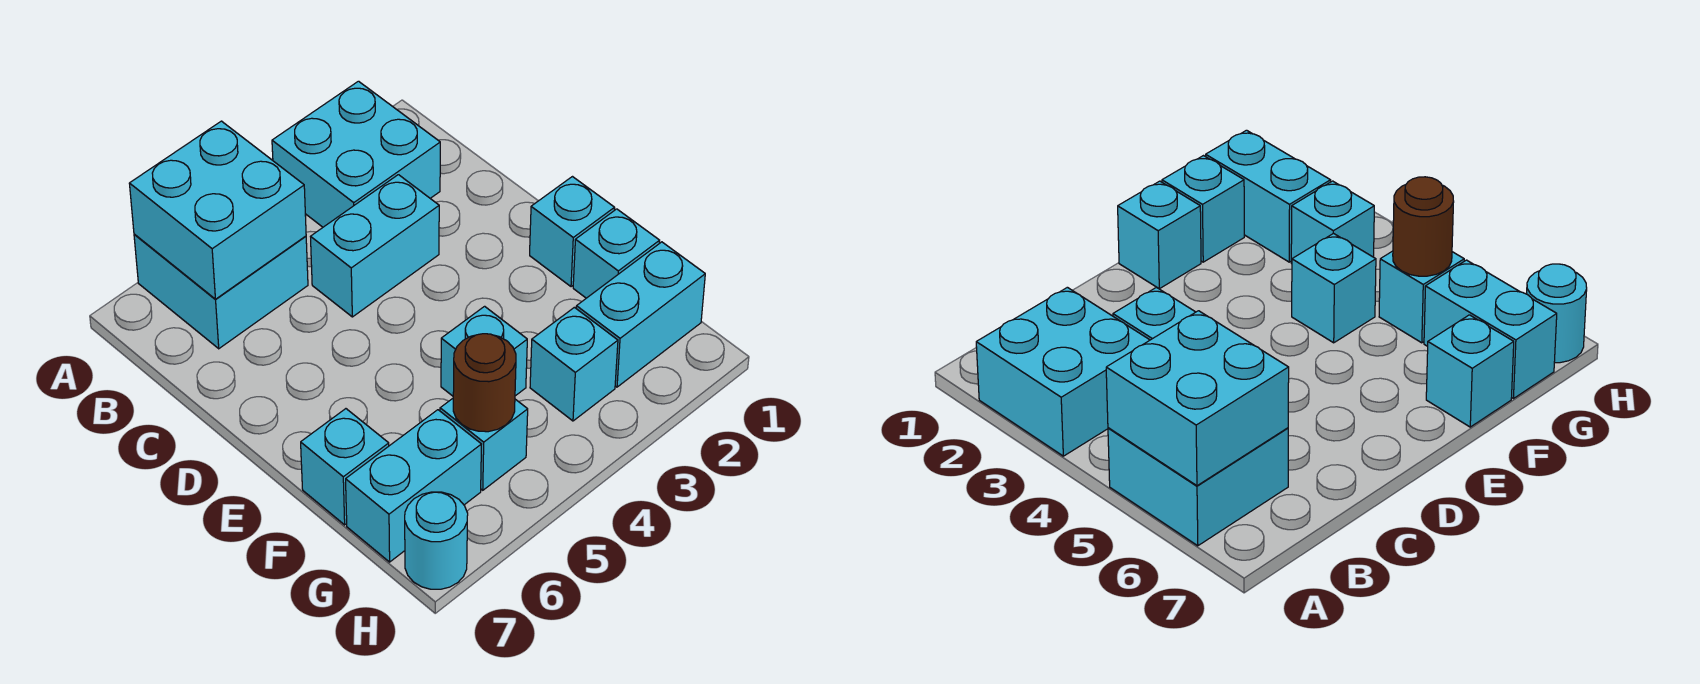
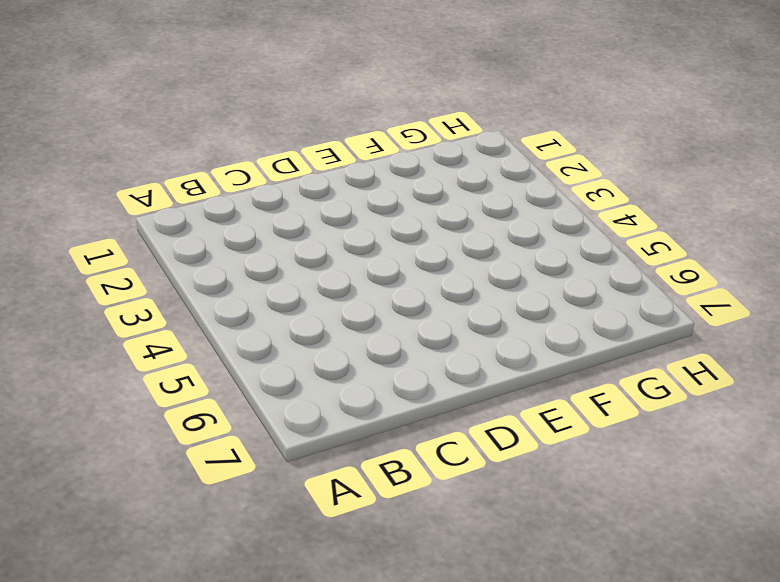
none -> cyan brick A2:B3 level 1
none -> cyan brick A5:B6 level 1
none -> cyan brick C3:C4 level 1

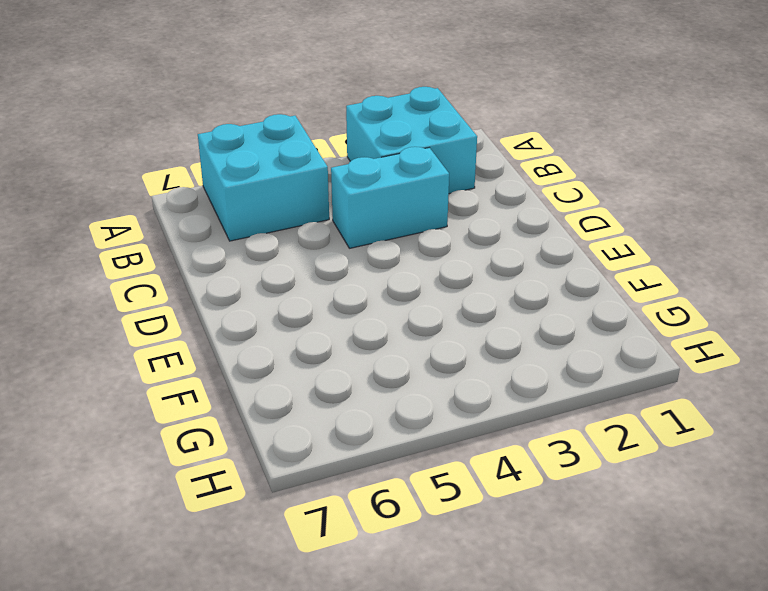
none -> cyan brick E1 level 1
none -> cyan brick F1 level 1
none -> cyan brick F4 level 1

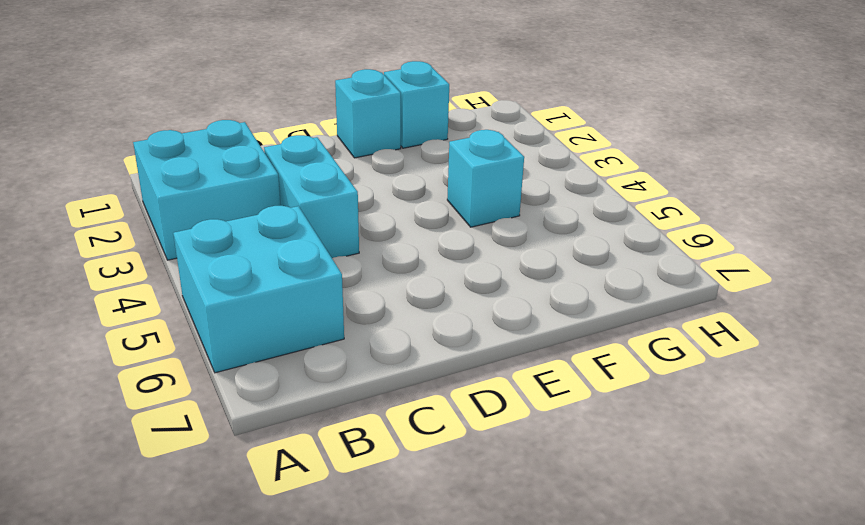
none -> cyan brick F7 level 1
none -> cyan brick G1:G2 level 1
none -> cyan brick G3 level 1

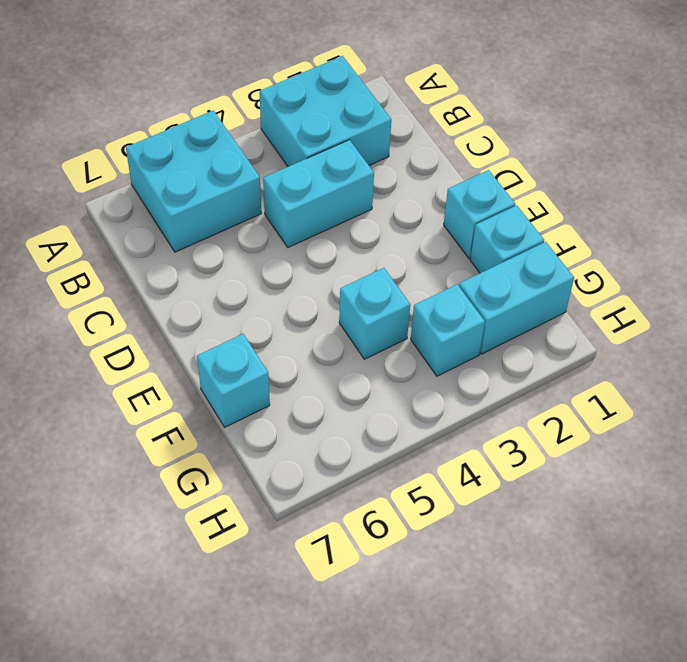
none -> cyan brick G5 level 1
none -> cyan brick G6:G7 level 1
none -> cyan round brick H7 level 1

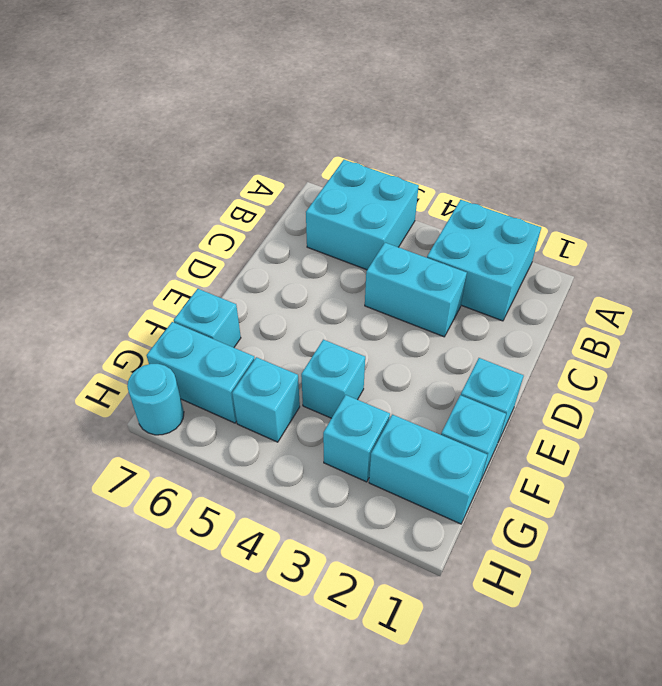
none -> cyan brick A5:B6 level 2
none -> brown round brick G5 level 2

